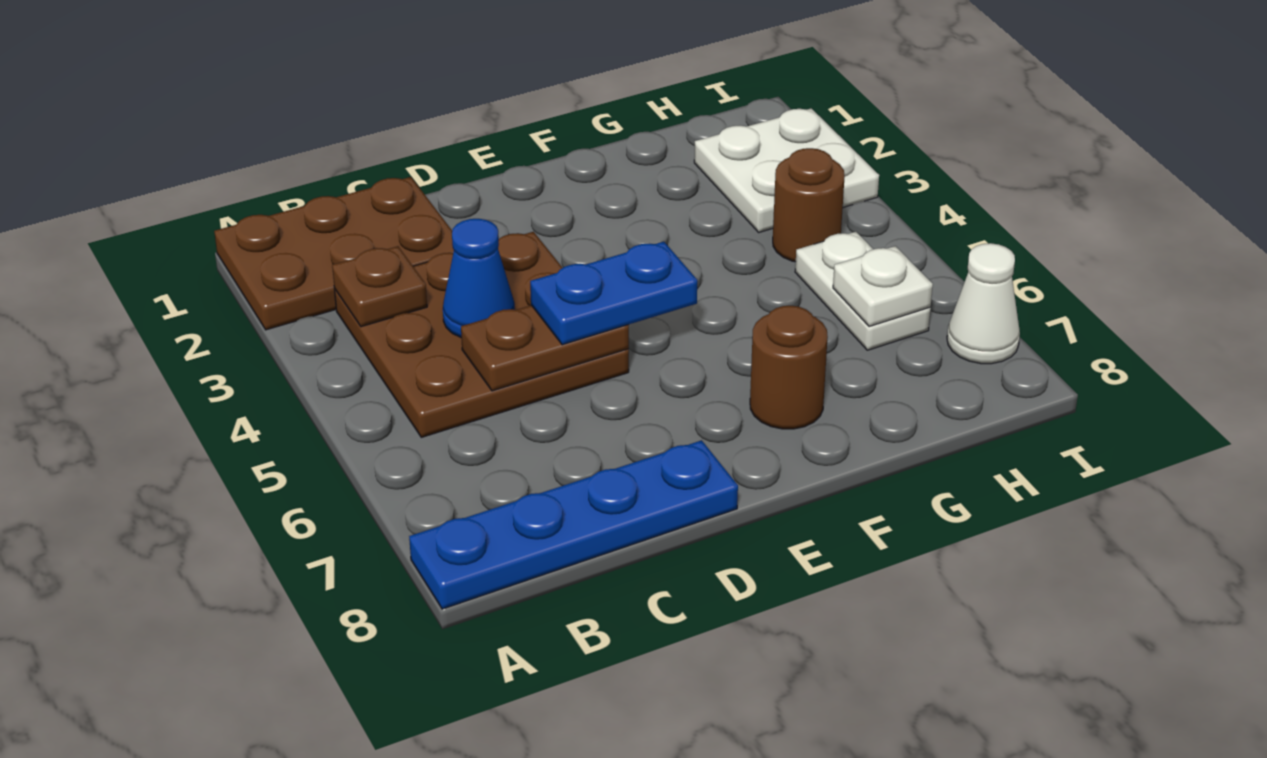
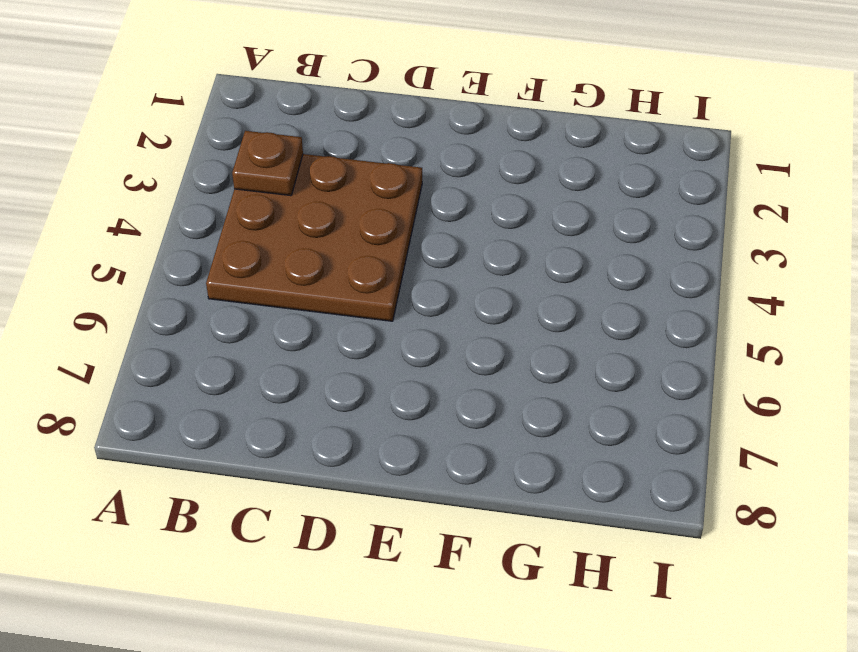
none -> brown plate A1:C2 level 1
none -> blue plate A8:D8 level 1
none -> brown round brick F7 level 1

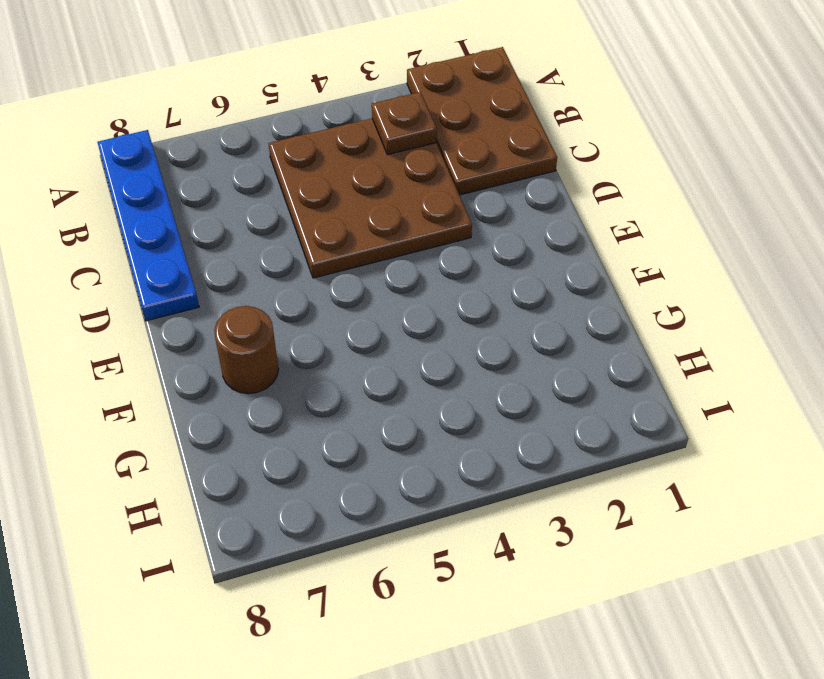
none -> white plate H2:I3 level 1
none -> brown round brick H4 level 1
none -> white plate H5:H6 level 1

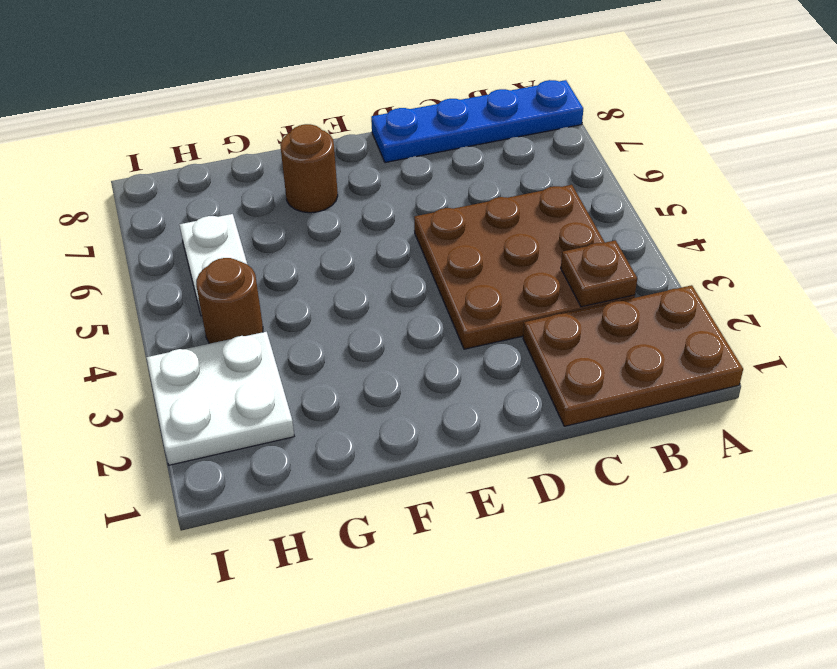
none -> white cone I7 level 1
none -> blue cone C4 level 2
none -> brown plate C5:D5 level 2

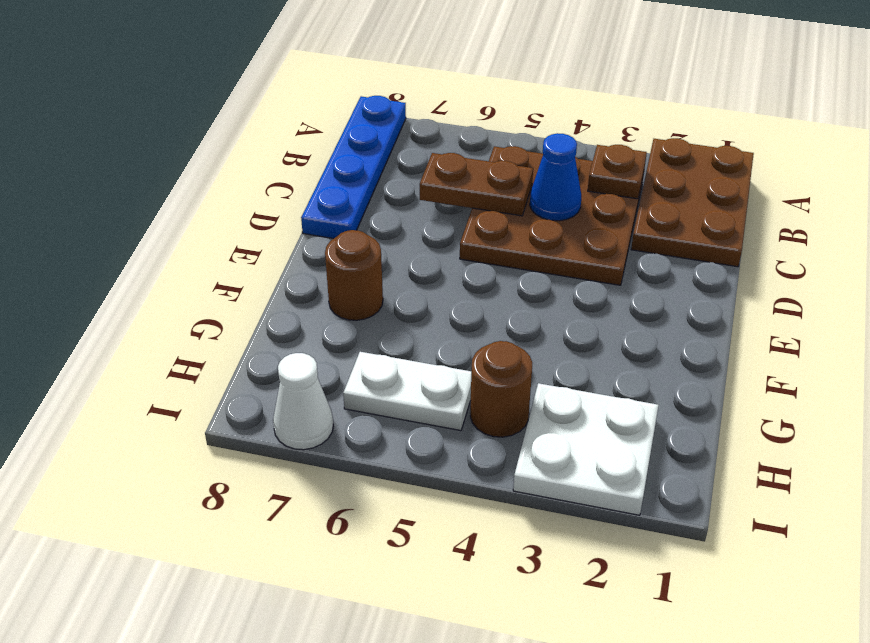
brown plate C5:C6 level 2 -> brown plate C5:D5 level 2
none -> white plate H6 level 2
none -> blue plate D5:E5 level 3

